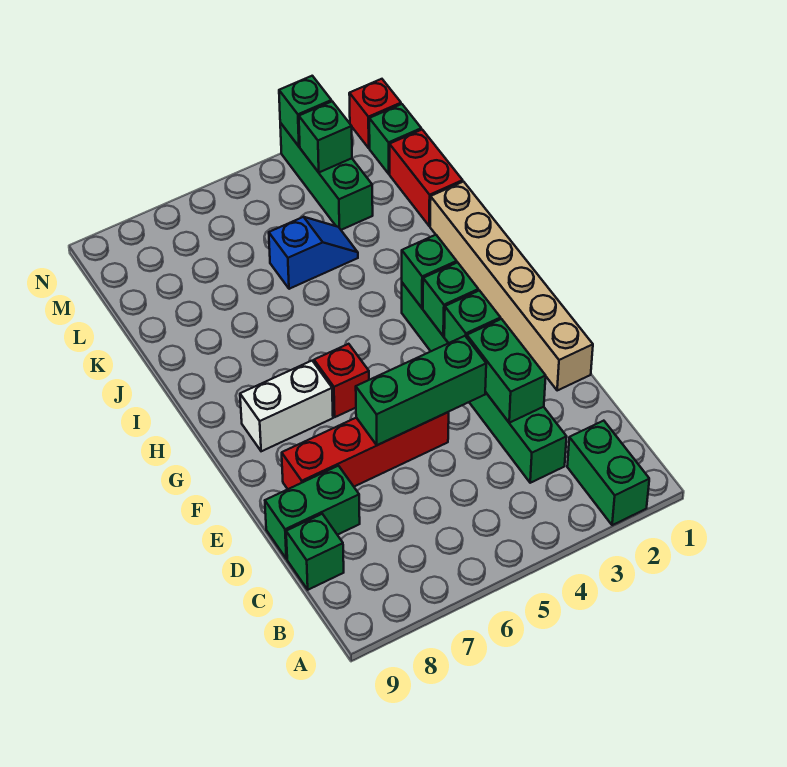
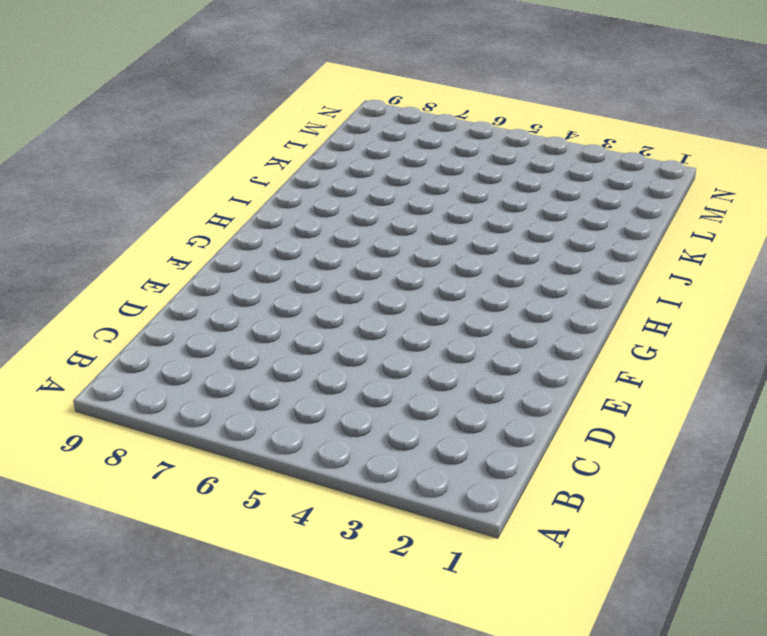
none -> green brick A2:B2 level 1
none -> green brick C3:H3 level 1
none -> green brick C9 level 1

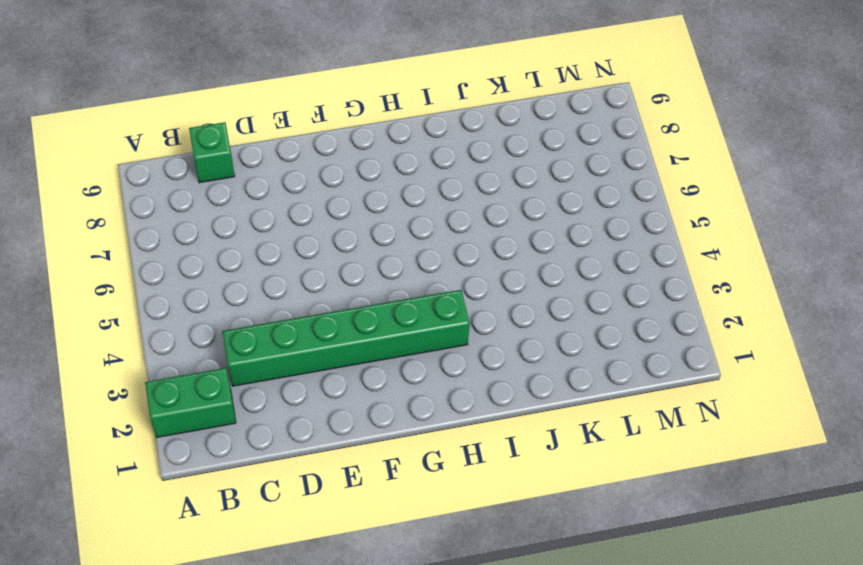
none -> green brick D8:D9 level 1
none -> tan brick E1:J1 level 1
none -> red brick E5:E8 level 1

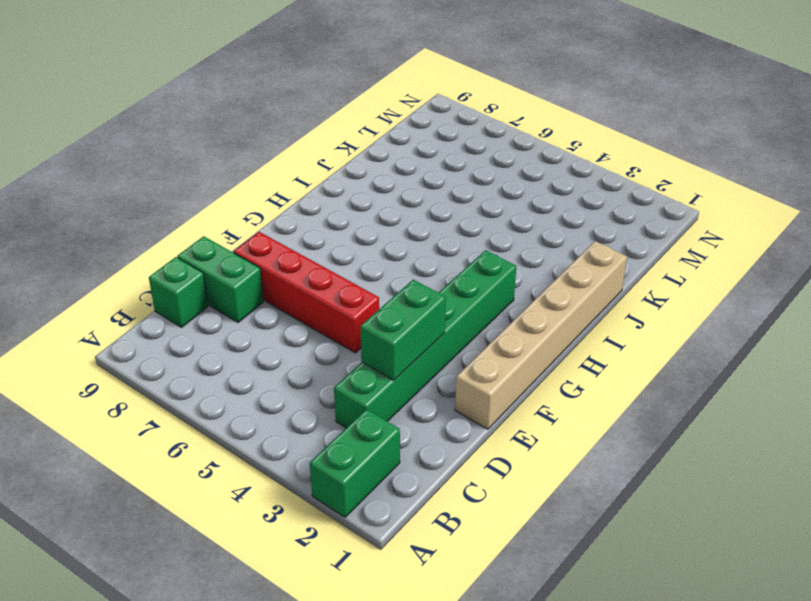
none -> red brick G6 level 1
none -> white brick G7:G8 level 1
none -> red brick K1:L1 level 1

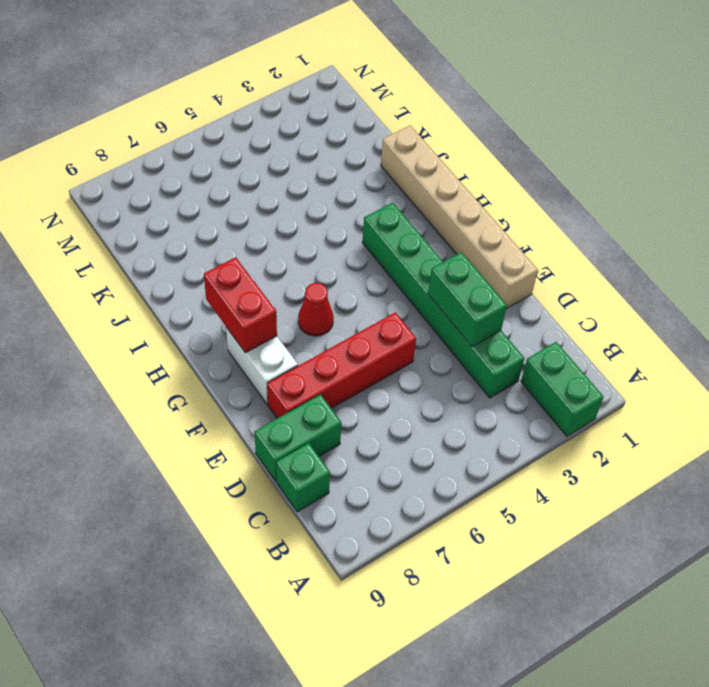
white brick F8:G8 level 1 -> white brick G7:G8 level 1
red cone G6 level 1 -> red brick G6 level 1
red brick G8:H8 level 2 -> red brick K1:L1 level 1
none -> blue slope K4:K5 level 1 top 5
none -> green brick L3:N3 level 1
none -> green brick M1 level 1

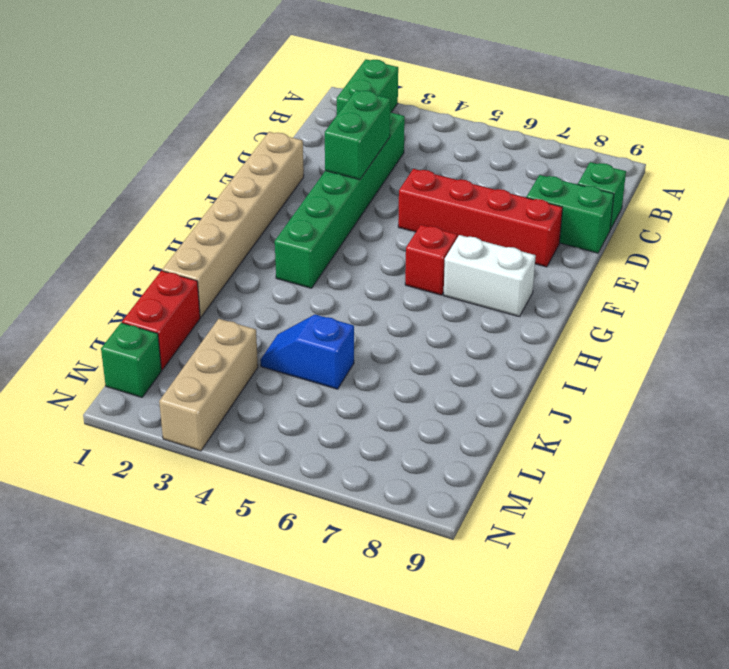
tan brick L3:N3 level 1 -> green brick L3:N3 level 1
none -> red brick N1 level 1
none -> green brick E4:E6 level 2
none -> green brick F3 level 2

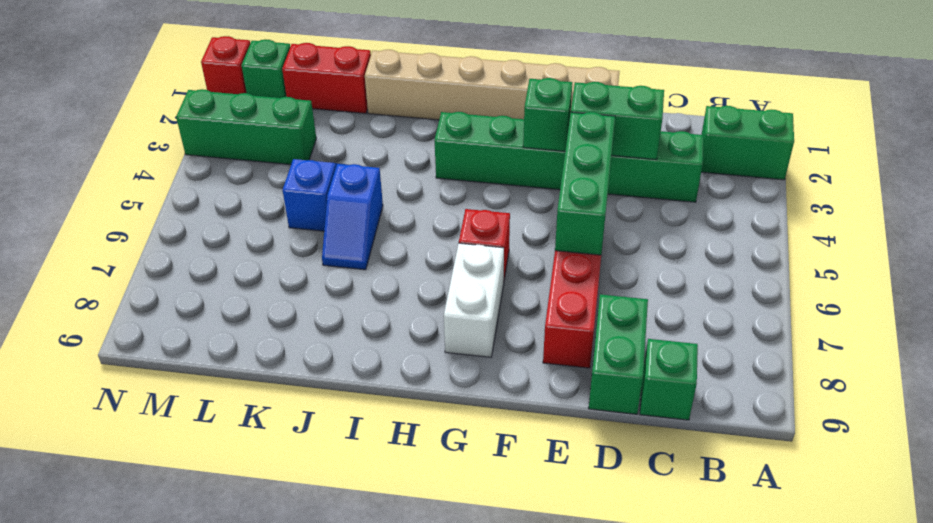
blue slope J5:J6 level 1 top 5 -> none
none -> green brick G3 level 2
none -> green brick H3 level 2
none -> green brick M3 level 2

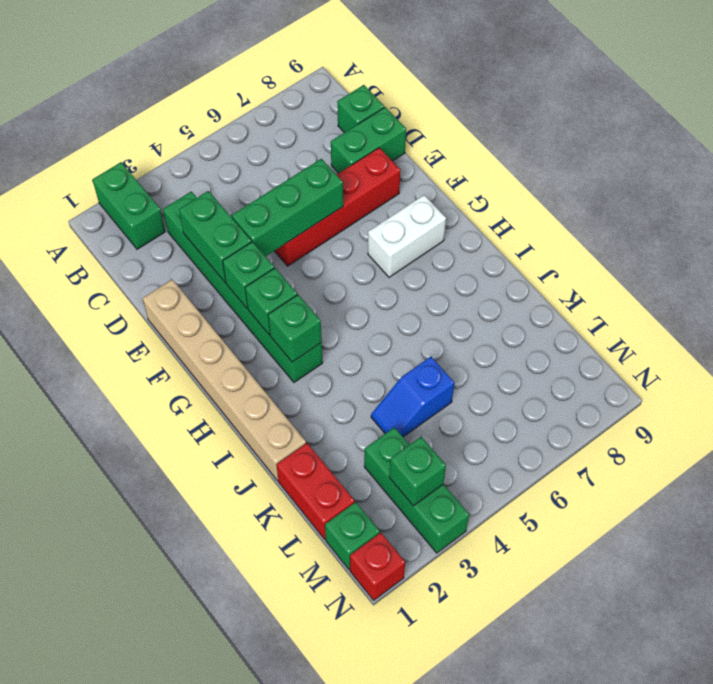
none -> red brick G6 level 1
none -> green brick N3 level 2

